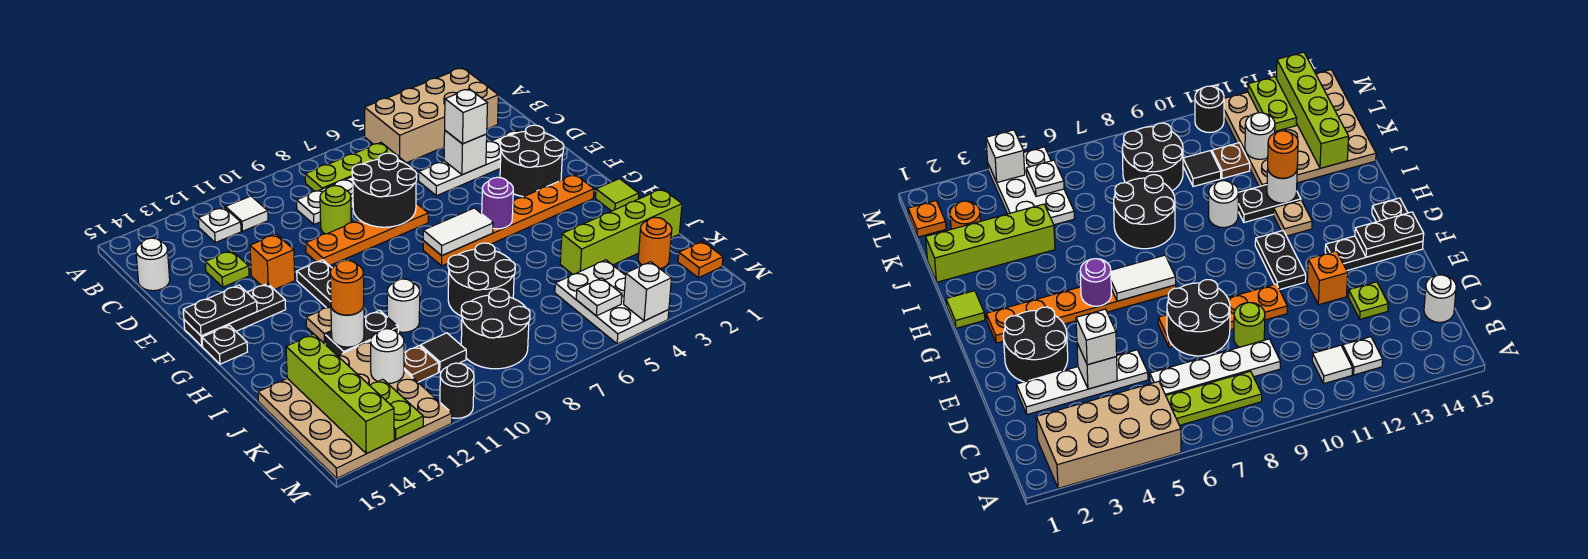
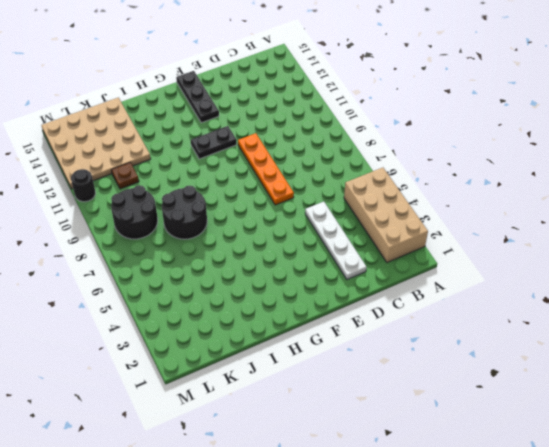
none -> lime plate B6:B8 level 1
none -> white tile B11 level 1
none -> white plate B12 level 1
none -> white plate C6:C9 level 1

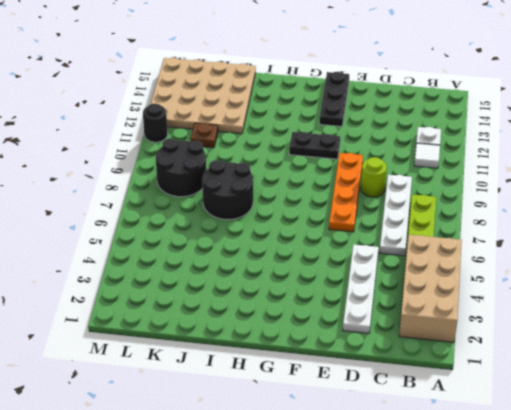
none -> white round brick C15 level 1
none -> lime plate D13 level 1
none -> black round brick E2:F3 level 1
none -> orange brick E12 level 1

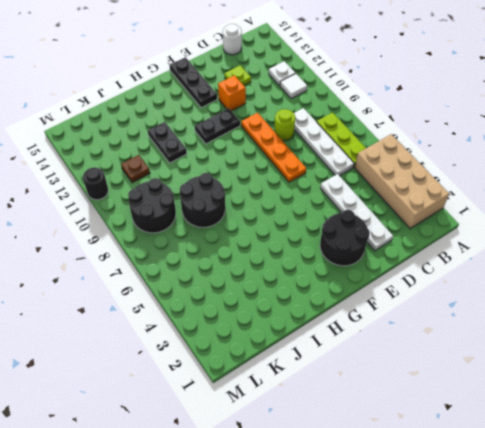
none -> orange plate G2:G7 level 1
none -> black plate G15 level 1
none -> lime tile H1 level 1
none -> tan plate H12 level 1

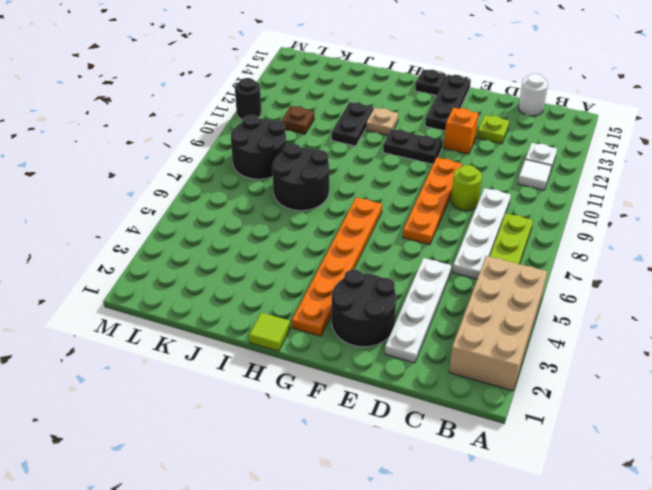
none -> white round brick I10 level 1
none -> lime brick J1:J4 level 1
none -> tan plate J12:M15 level 1
none -> orange round brick K2 level 1

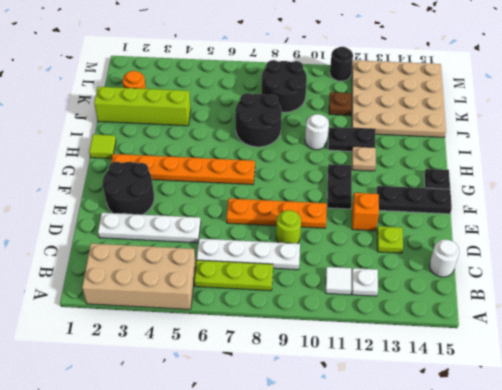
none -> white plate K4:M5 level 1
none -> black tile K10 level 1
none -> orange plate L1 level 1
none -> white brick D4 level 2

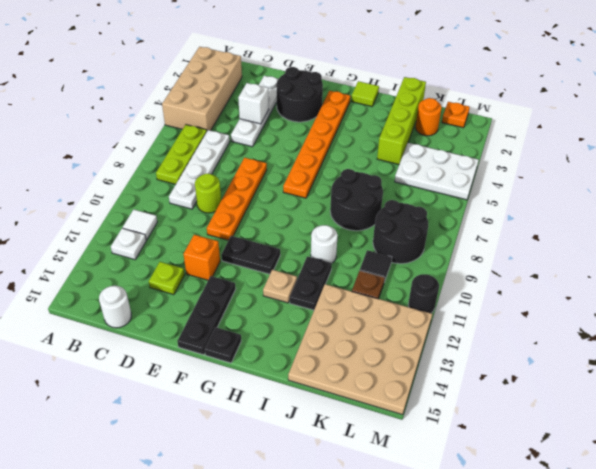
none -> black round brick D7:E8 level 2
none -> black plate F14:F15 level 2
none -> purple round brick G5 level 2
none -> white tile G6:G7 level 2

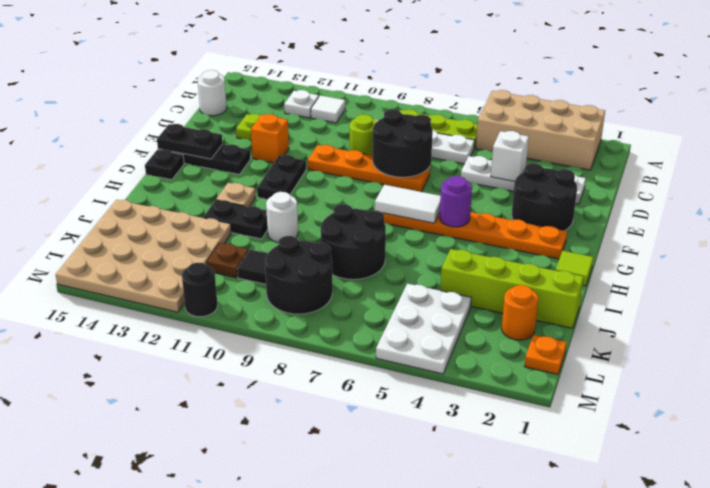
none -> white round brick I12 level 2
none -> lime brick J14:M14 level 2
none -> white round brick K12 level 2
none -> white plate L5 level 2

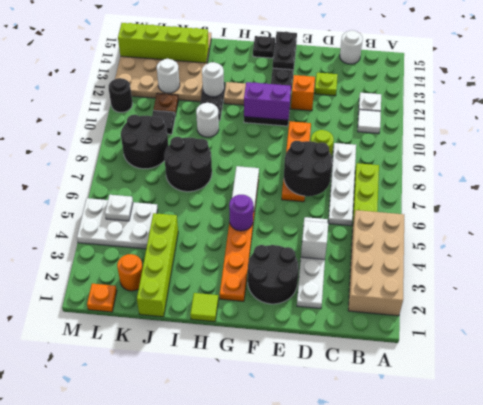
purple brick F11:G11 level 2 -> none
none -> lime plate L13:M13 level 2
none -> white brick M4 level 2
none -> white brick D4 level 3
none -> orange round brick I12 level 3

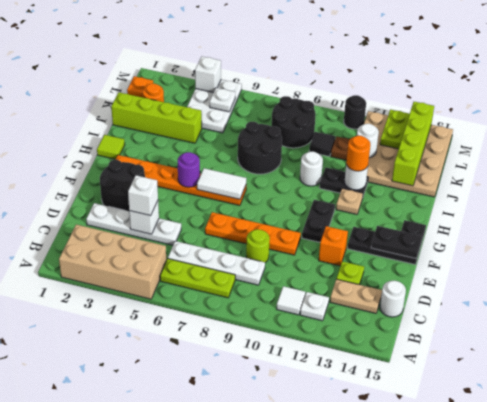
tan plate C13:C14 level 1 -> none
none -> black round brick D7:E8 level 2

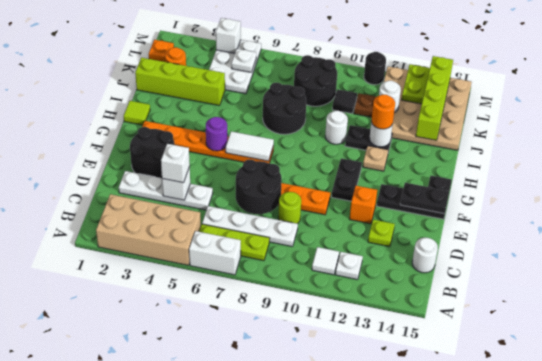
white brick A6:A7 level 1 -> none

